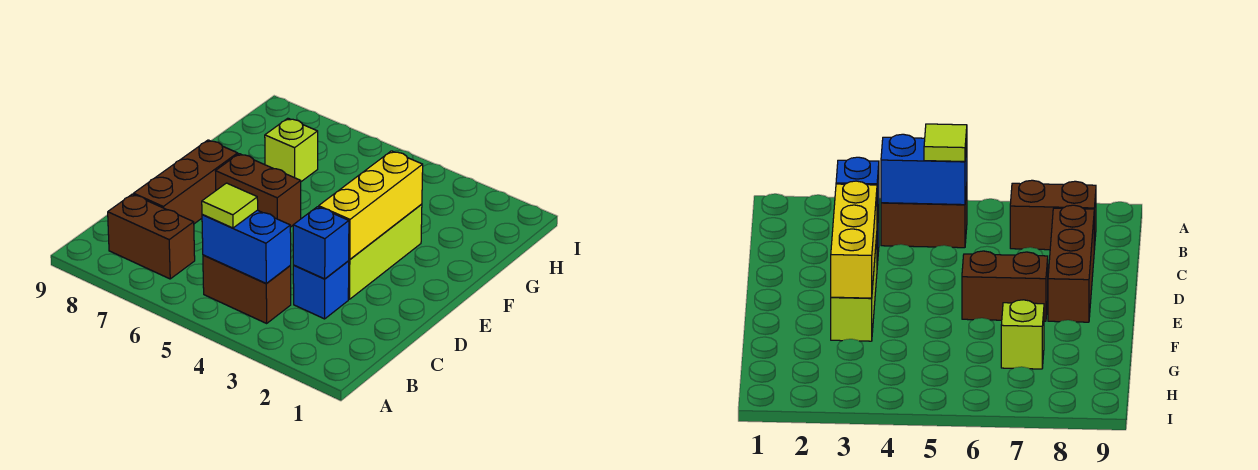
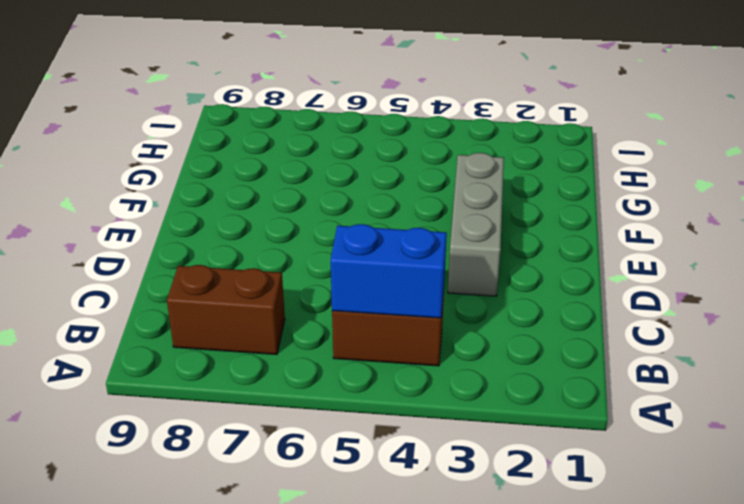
grey brick D3:F3 level 1 -> lime brick D3:F3 level 1
none -> blue brick C3 level 1
none -> brown brick C8:E8 level 1

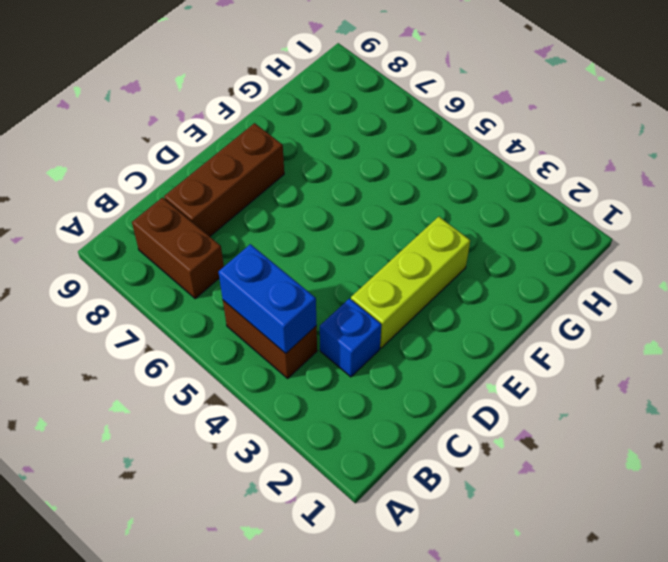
none -> brown brick E6:E7 level 1
none -> lime brick G7 level 1

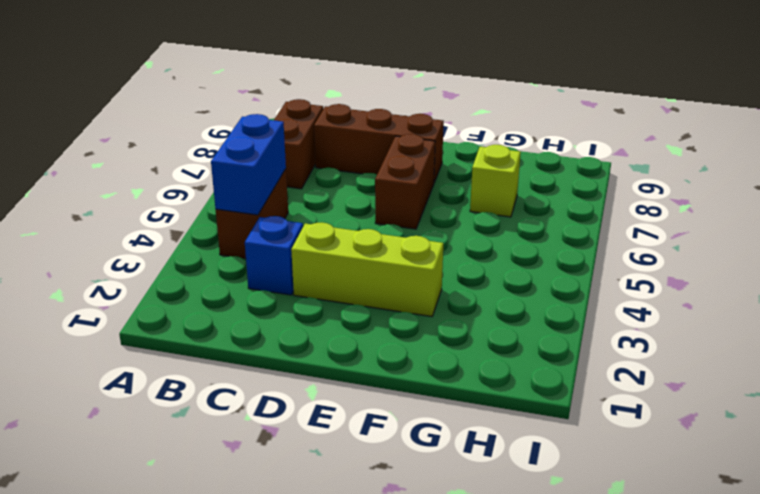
none -> blue brick C3 level 2
none -> yellow brick D3:F3 level 2

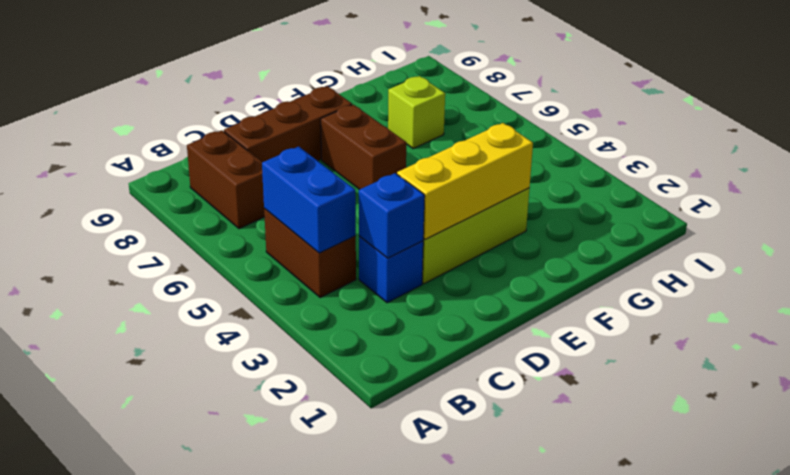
none -> lime tile B5 level 3

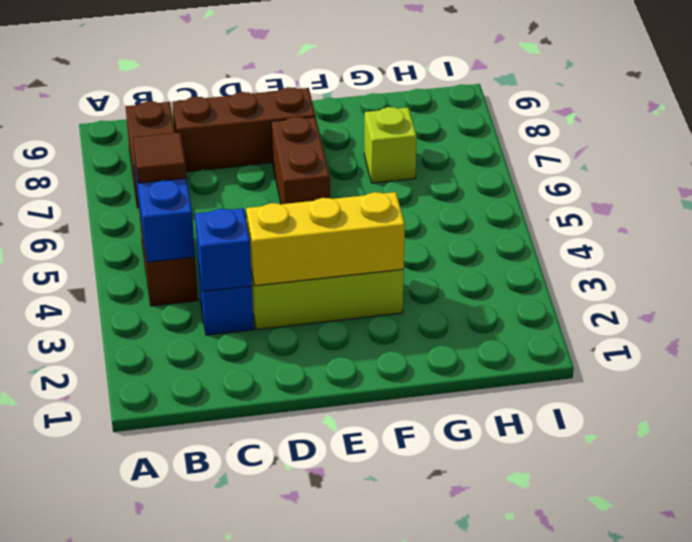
brown tile B5 level 3 -> lime tile B5 level 3

